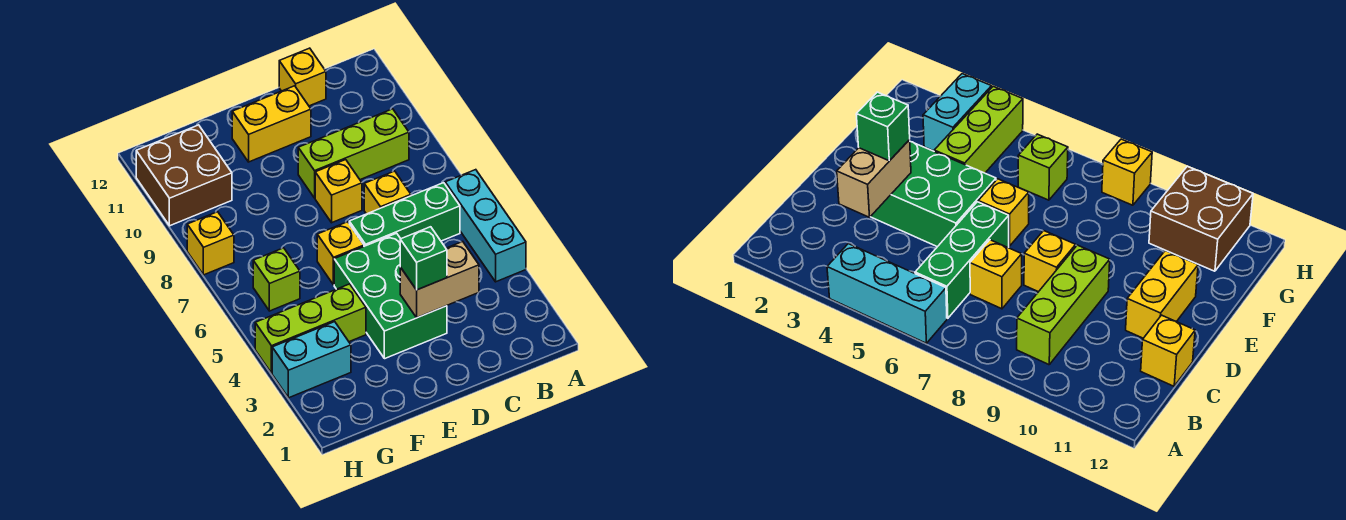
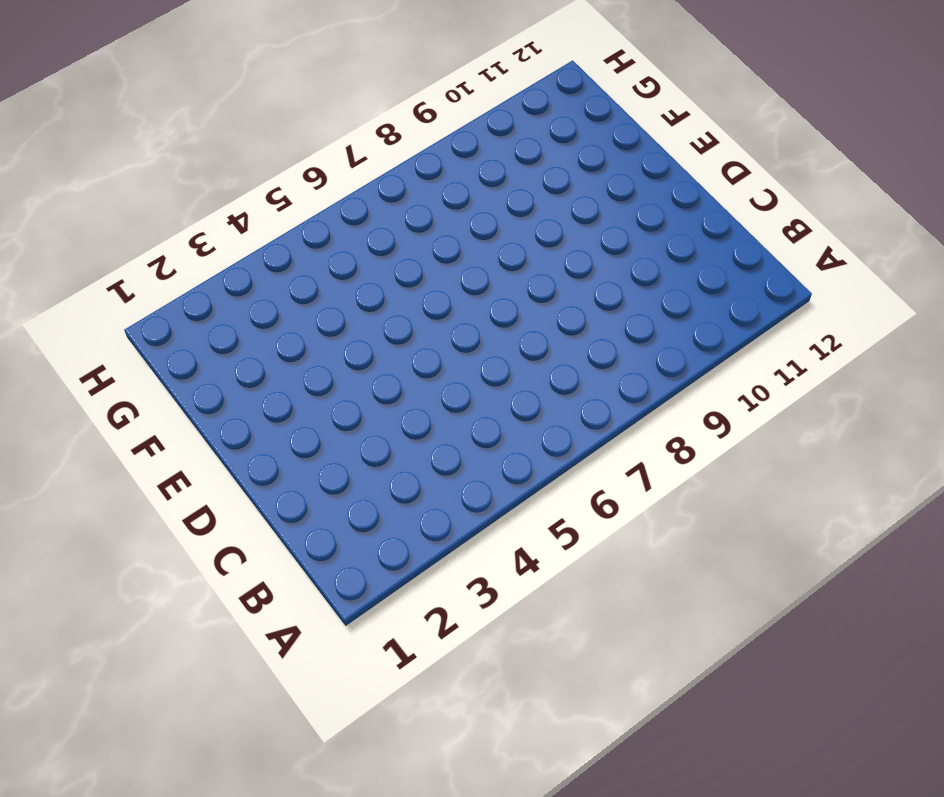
none -> cyan brick A4:A6 level 1
none -> green brick B6:D6 level 1
none -> lime brick B9:D9 level 1

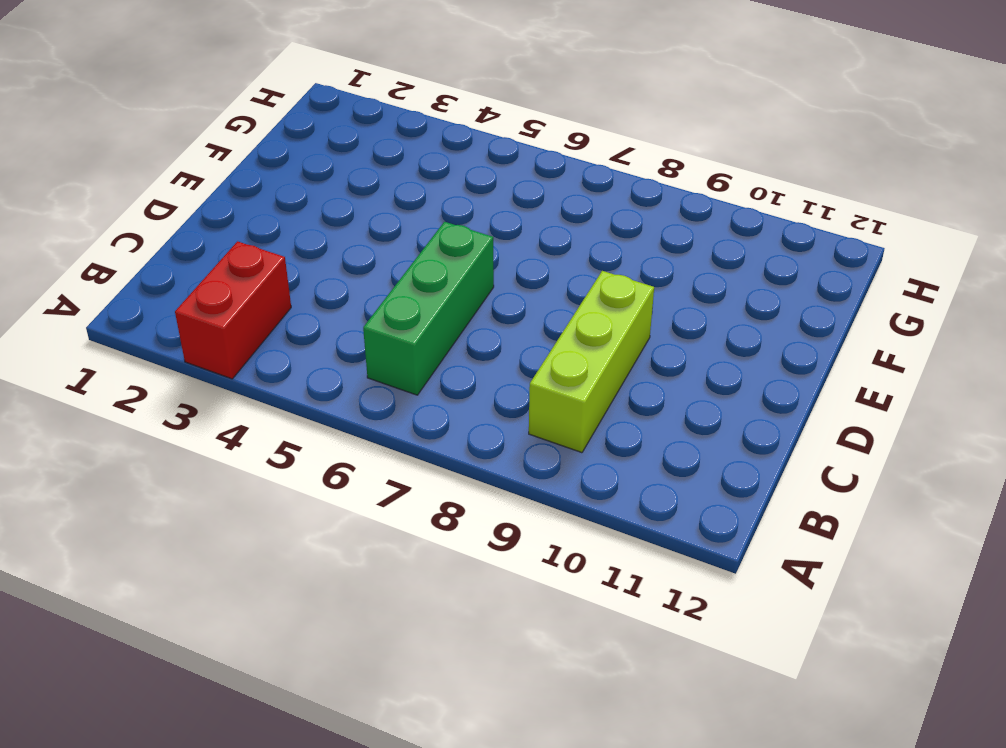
red brick A3:B3 level 1 -> none
none -> cyan brick A4:A6 level 1
none -> yellow brick C7 level 1
none -> yellow brick C12 level 1

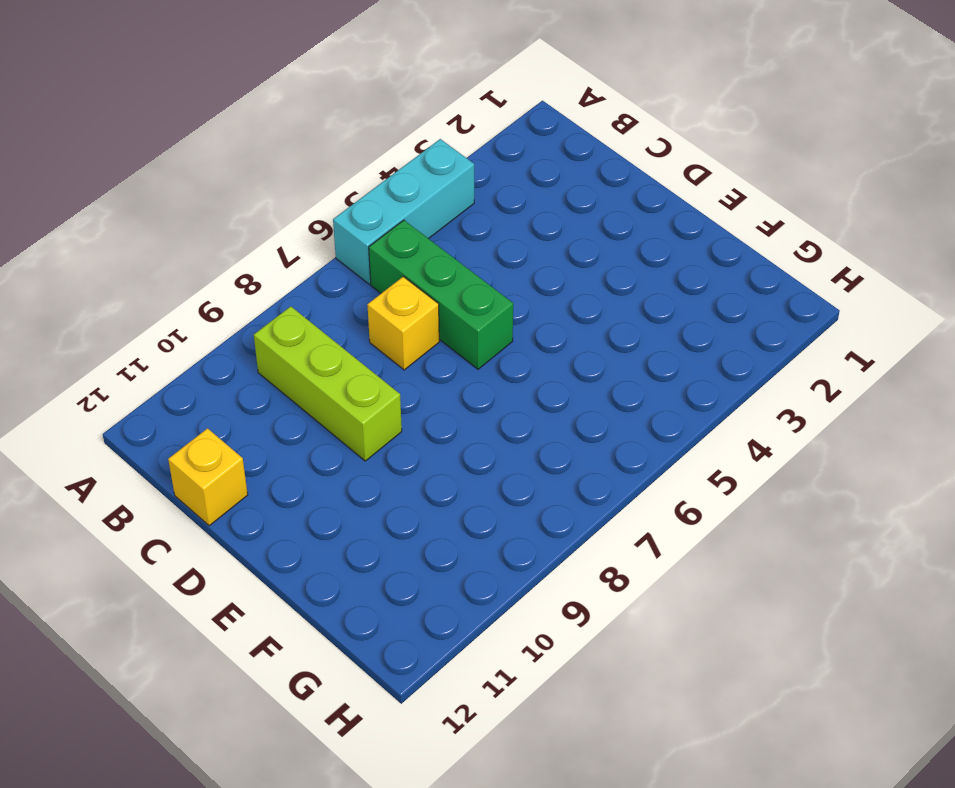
none -> green brick D3:E5 level 1
none -> yellow brick D8 level 1
none -> yellow brick D11:E11 level 1

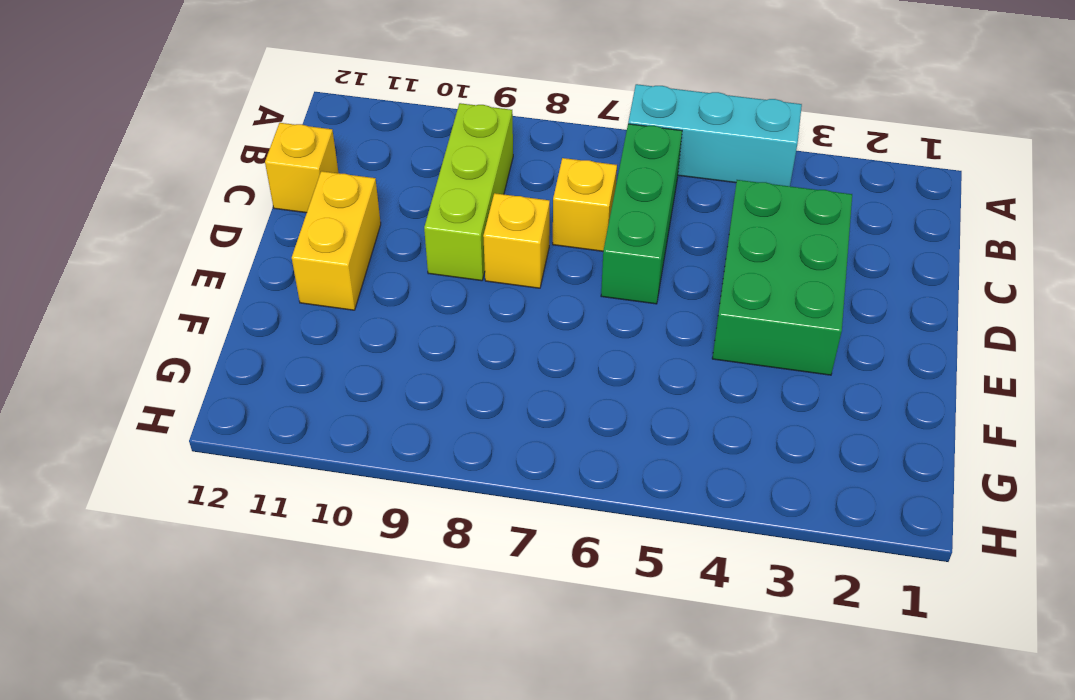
green brick C3:E4 level 1 -> green brick D3:E5 level 1
none -> yellow brick E6 level 1
none -> lime brick F4:H4 level 1
none -> cyan brick G3:H3 level 1

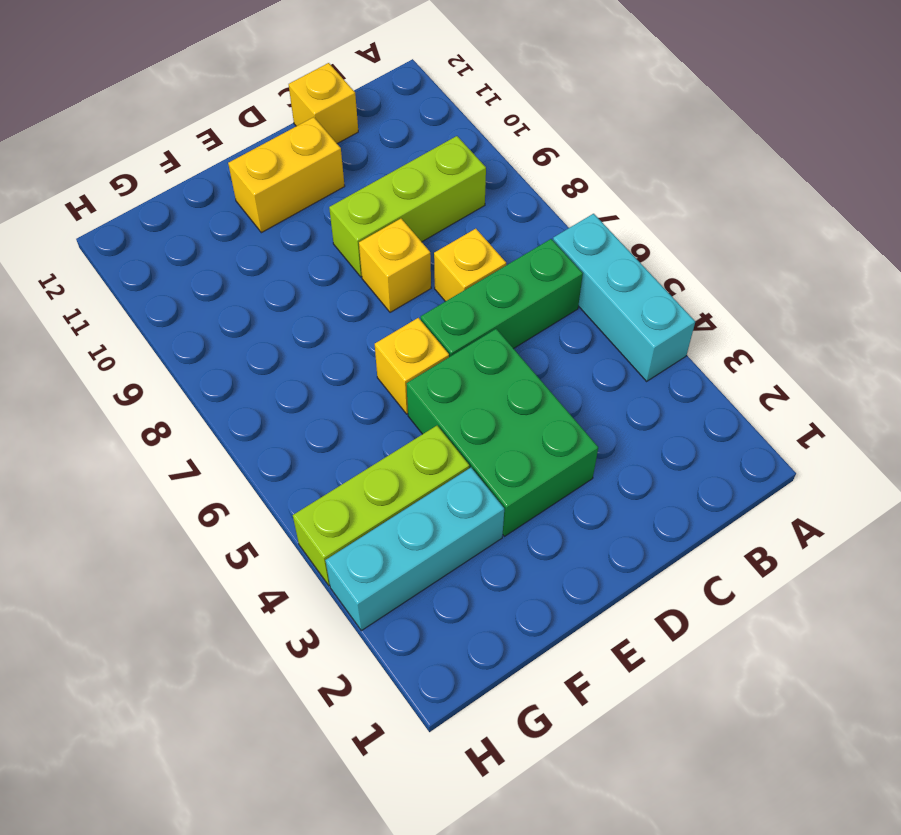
cyan brick F3:H3 level 1 -> cyan brick G3:H3 level 1
none -> lime brick G6 level 1
none -> brown brick G10:H11 level 1
none -> yellow brick H8 level 1

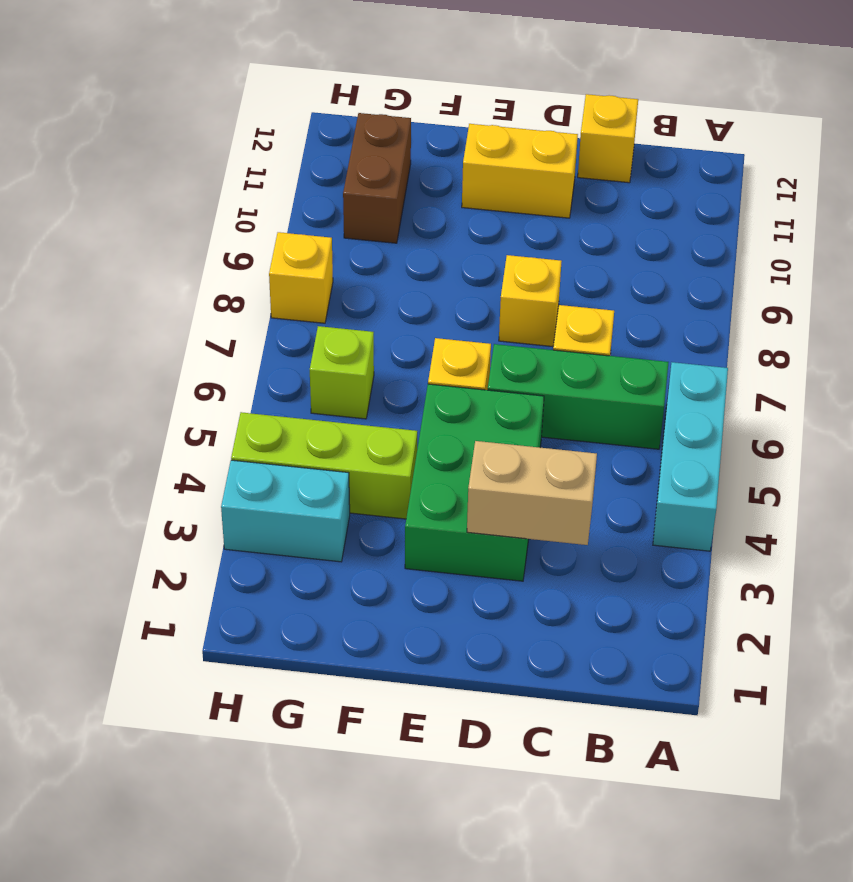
brown brick G10:G11 level 1 -> brown brick G10:H11 level 1
none -> lime brick B9:D9 level 1
none -> green brick D3 level 3

